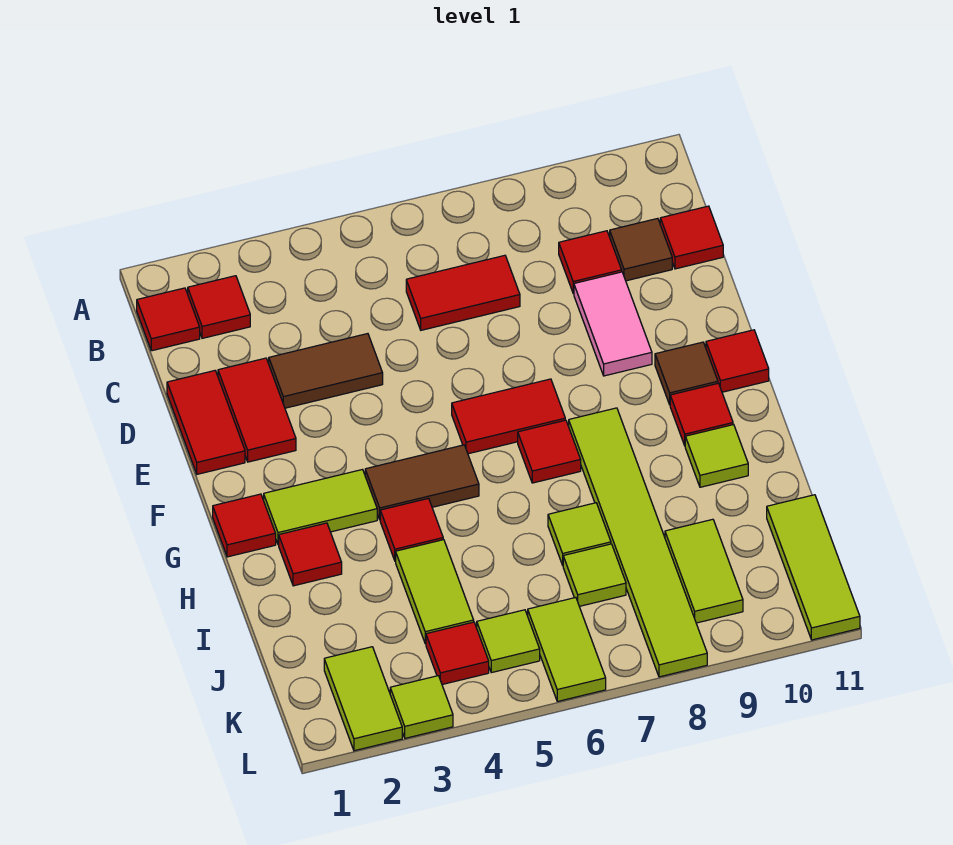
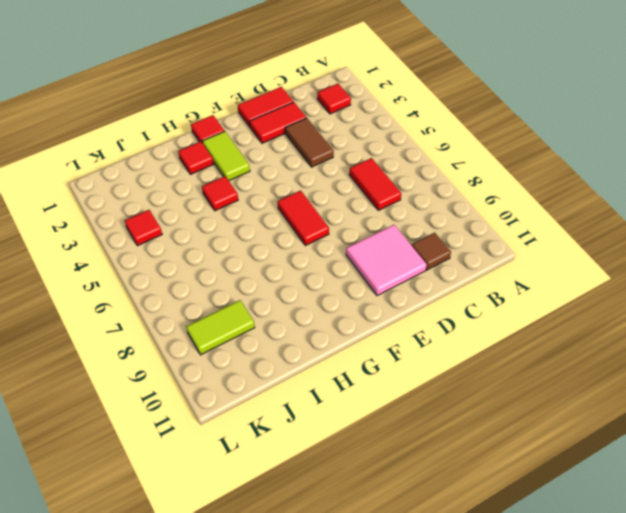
pink tile D9:E10 level 1 -> pink tile D9:E9 level 1
none -> red tile B1 level 1
none -> red tile C9 level 1
none -> red tile C11 level 1
none -> brown tile F10 level 1

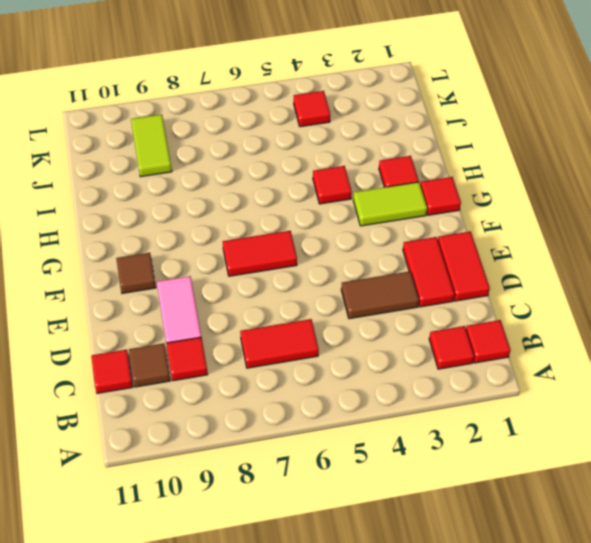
none -> red tile F11 level 1
none -> brown tile G4:G5 level 1
none -> red tile G7 level 1
none -> lime tile G8:L8 level 1

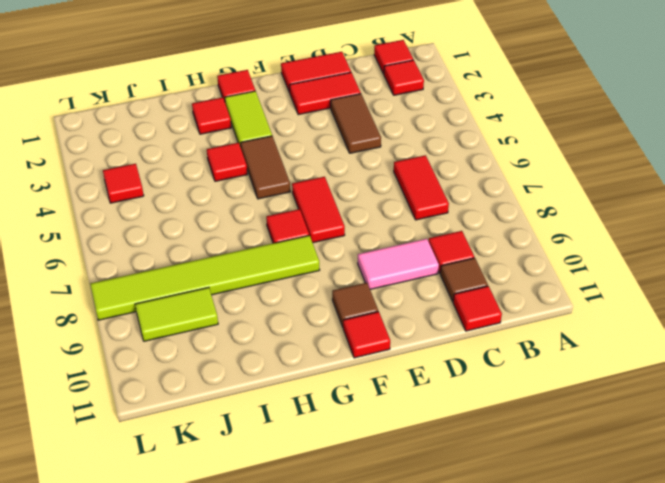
none -> red tile G10 level 1
none -> lime tile H10 level 1
none -> lime tile I4:J4 level 1
none -> lime tile I7 level 1

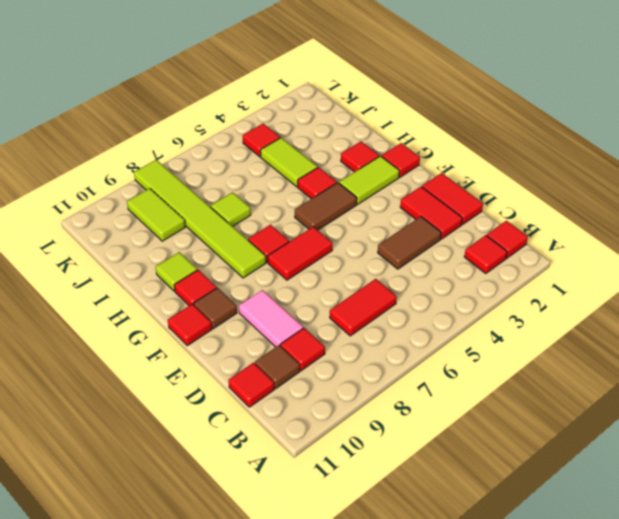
none -> lime tile J7 level 1
none -> lime tile J11:L11 level 1
none -> lime tile K2:L2 level 1
none -> lime tile K5 level 1

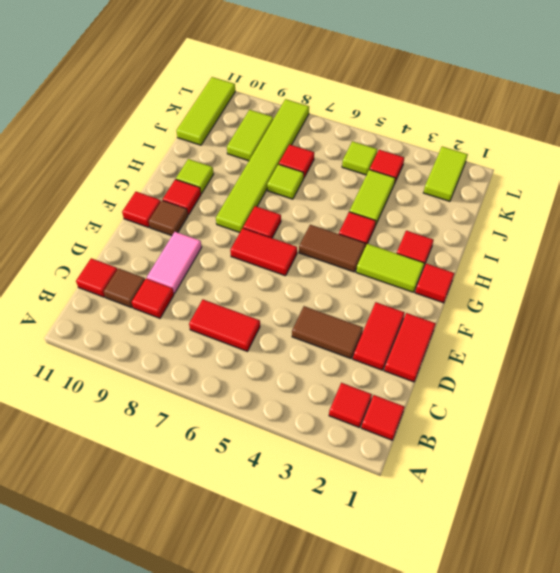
red tile J7 level 1 -> lime tile J7 level 1
none -> lime tile K6:L6 level 1
none -> lime tile L3 level 1

